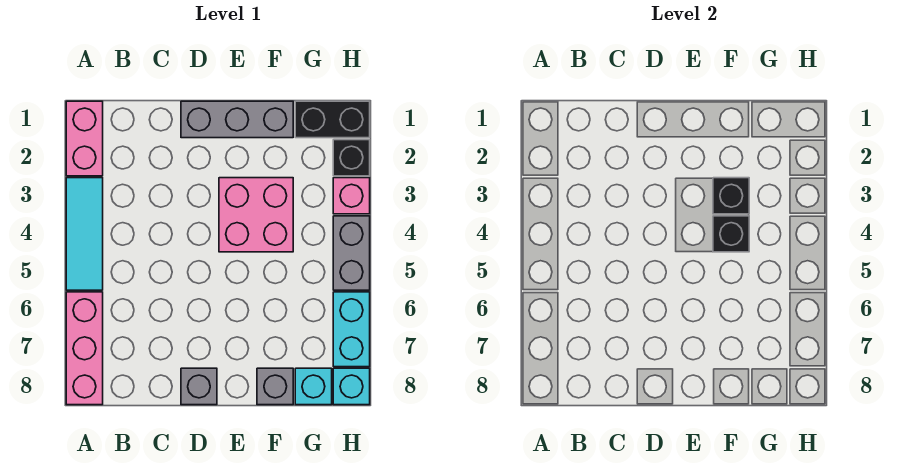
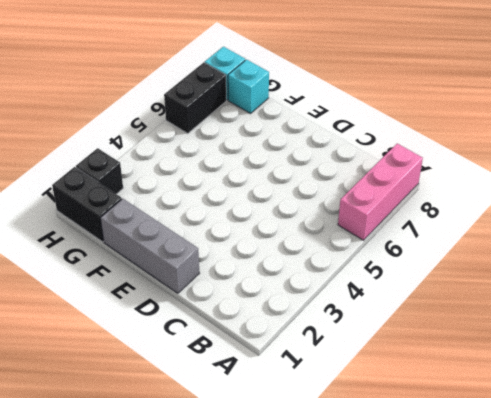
black brick H6:H7 level 1 -> cyan brick H6:H7 level 1
none -> pink brick A1:A2 level 1
none -> cyan tile A3:A5 level 1
none -> grey brick D8 level 1

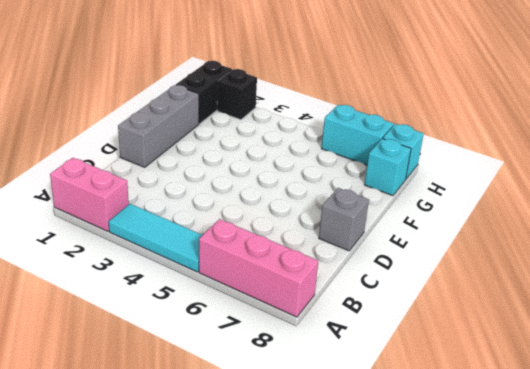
none -> pink brick E3:F4 level 1
none -> grey brick F8 level 1
none -> pink brick H3 level 1

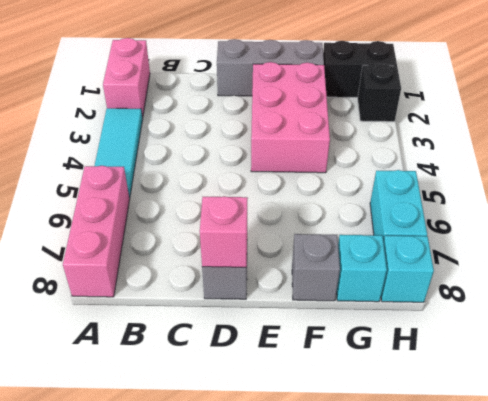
pink brick D8 level 2 -> pink brick H3 level 1
pink brick E2:F4 level 1 -> pink brick E3:F4 level 1
none -> grey brick H4:H5 level 1
none -> black brick F3 level 2
none -> black brick F4 level 2

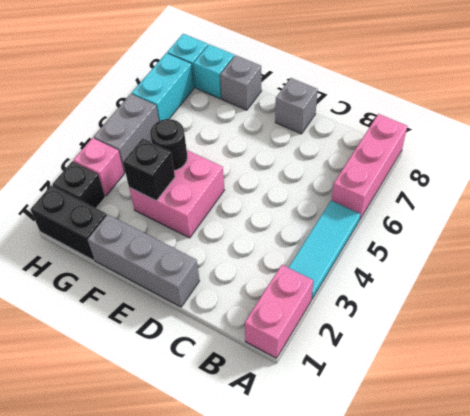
black round brick F4 level 2 -> black brick F4 level 2

